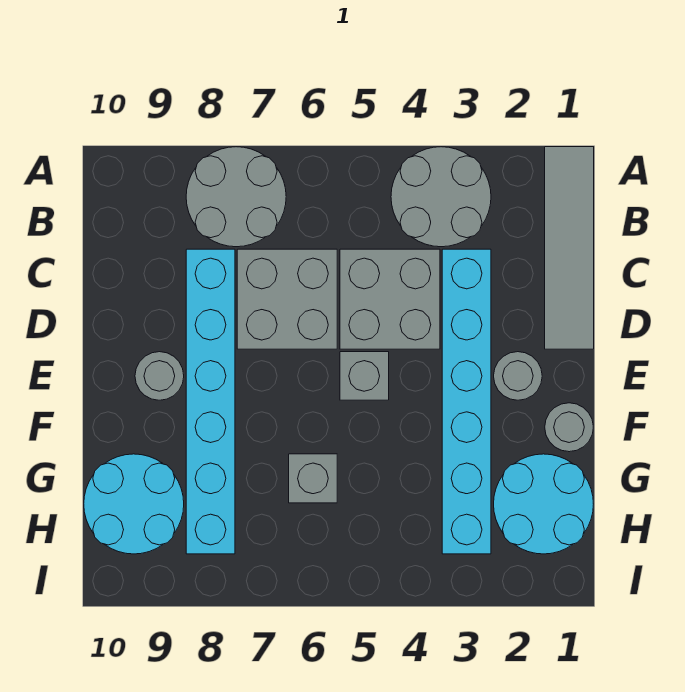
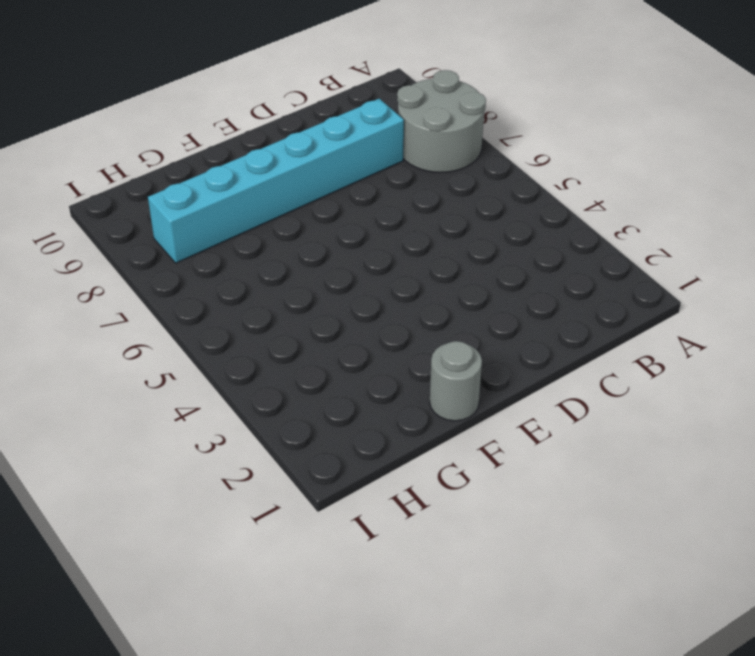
none -> grey tile A1:D1 level 1
none -> grey round brick A3:B4 level 1
none -> cyan brick C3:H3 level 1

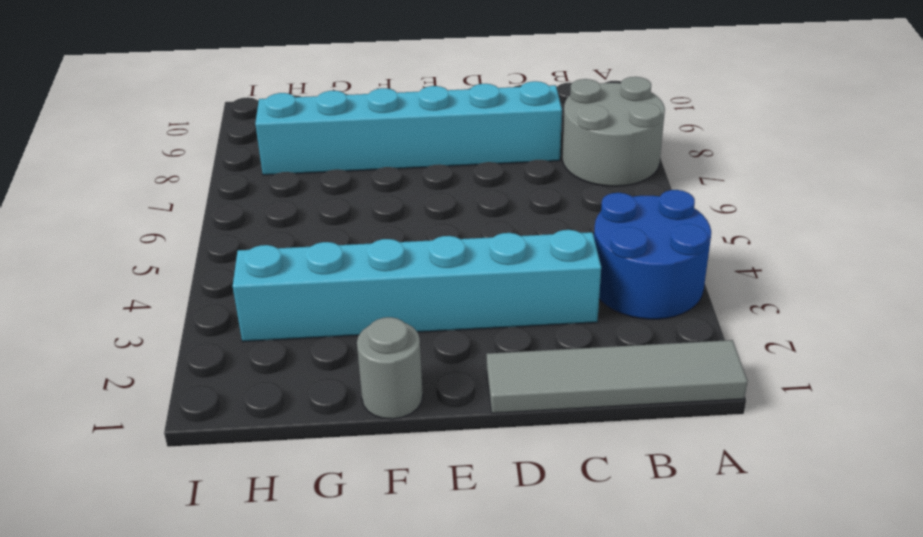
blue round brick A3:B4 level 1 -> grey round brick A3:B4 level 1
none -> grey brick C4:D5 level 1
none -> grey brick C6:D7 level 1
none -> grey round brick E2 level 1

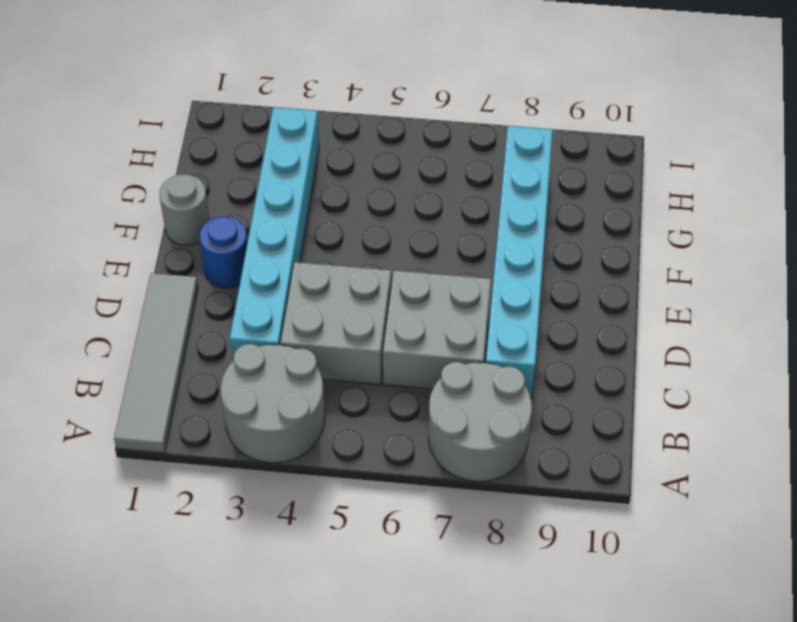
blue round brick E2 level 1 -> grey round brick E2 level 1
none -> grey brick E5 level 1
none -> grey round brick E9 level 1
none -> cyan round brick G1:H2 level 1

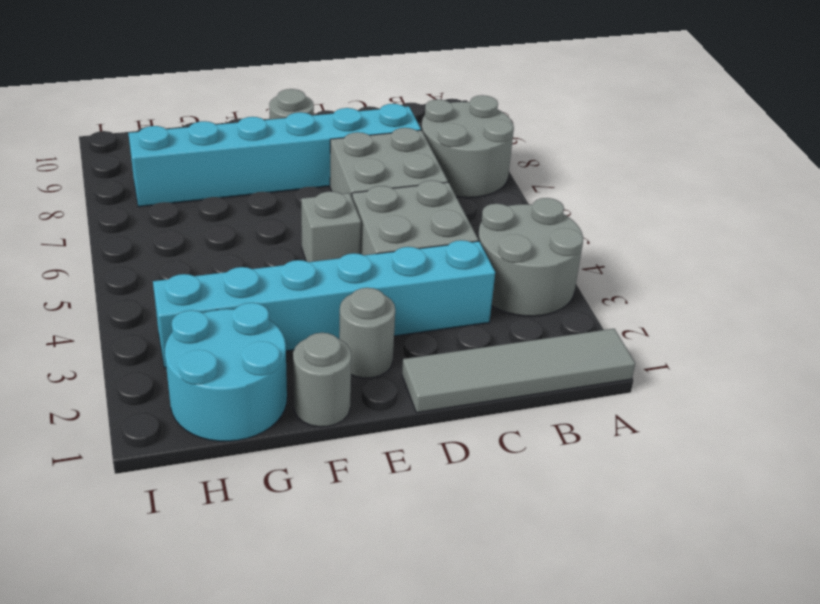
none -> grey brick G6 level 1
none -> cyan round brick G9:H10 level 1

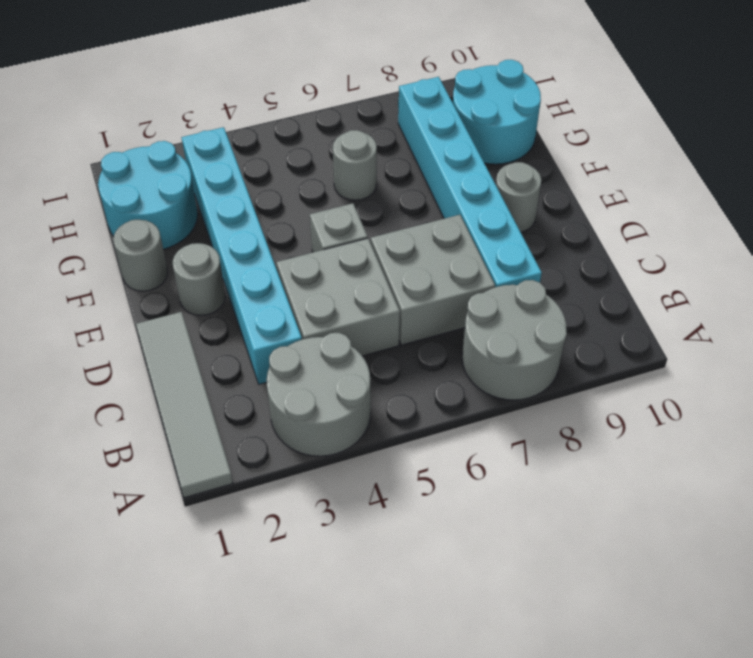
grey round brick G6 level 1 -> grey brick G6 level 1

